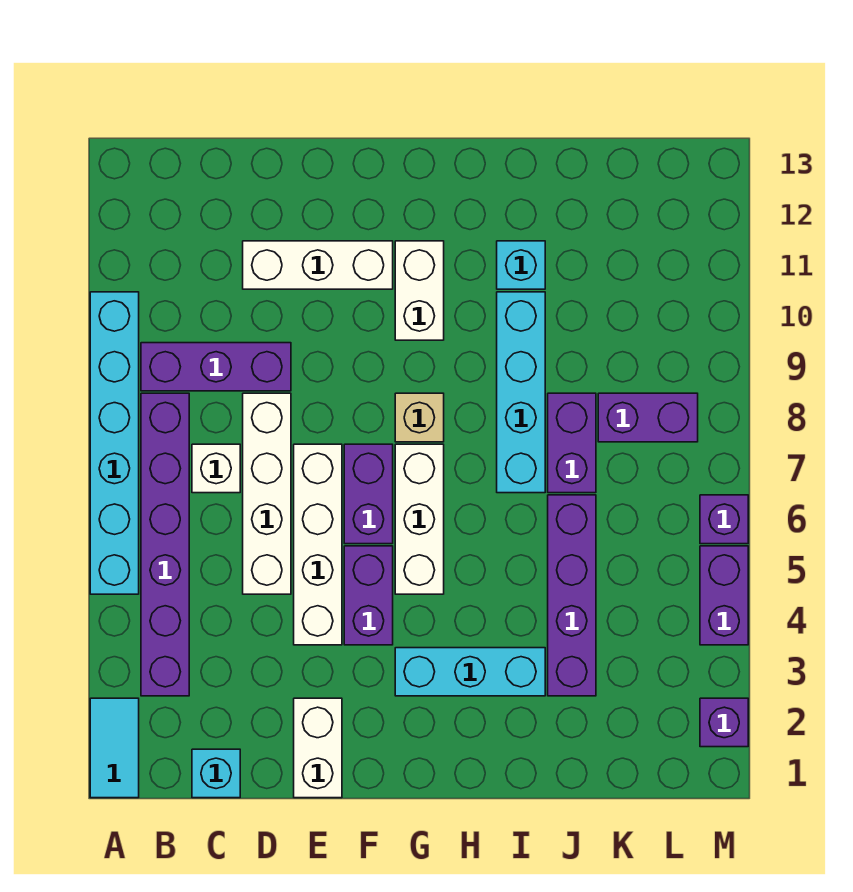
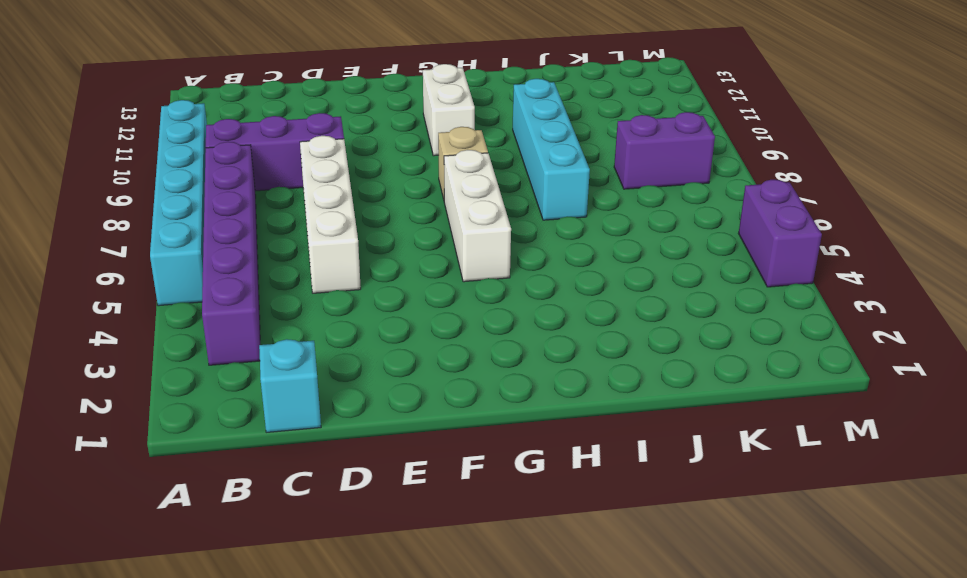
none -> cyan tile A1:A2 level 1
none -> white brick C7 level 1
none -> white brick D11:F11 level 1

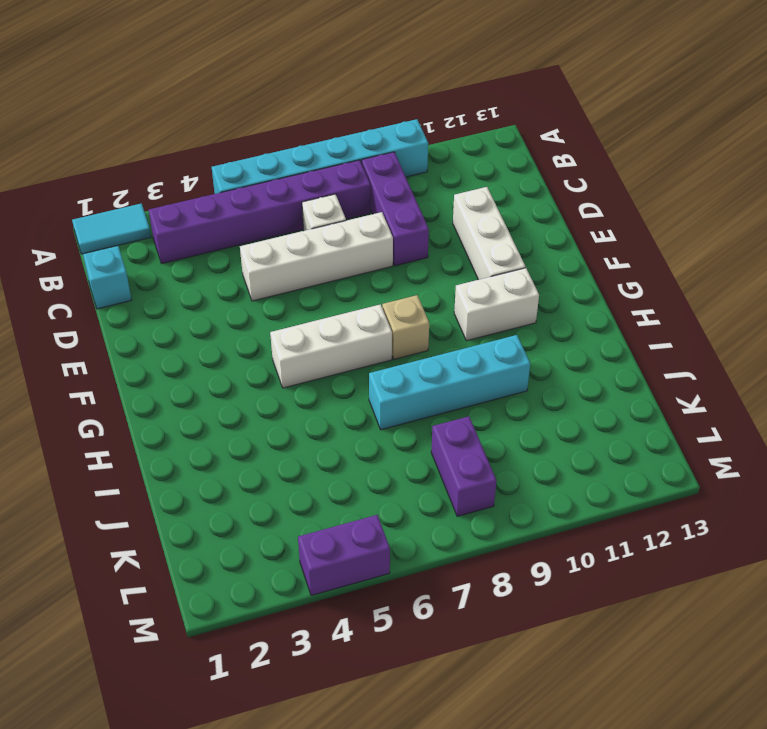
none -> white brick E1:E2 level 1
none -> white brick E4:E7 level 1
none -> purple brick F4:F5 level 1

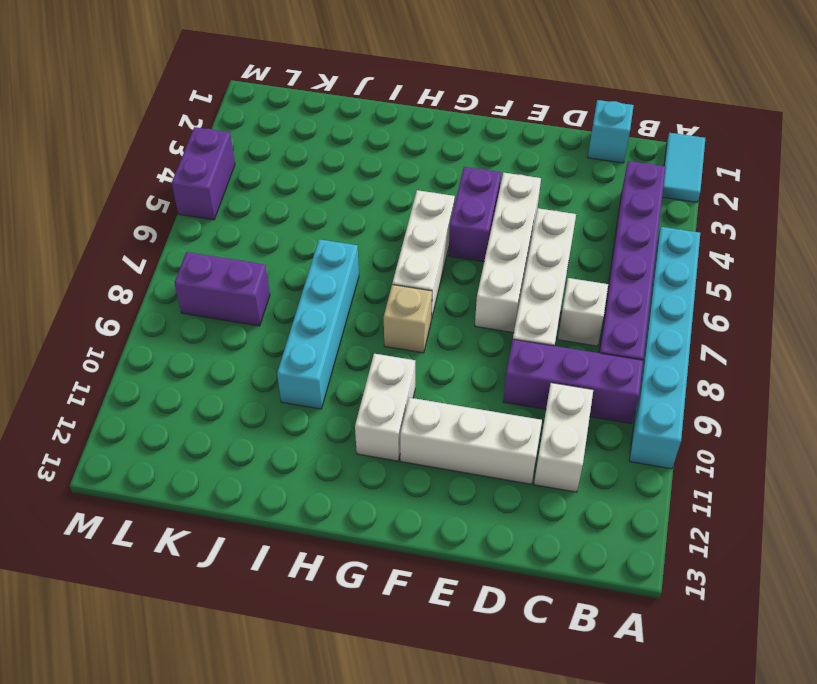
white brick C10:C11 level 1 -> white brick E1:E2 level 1
none -> purple brick F6:F7 level 1
none -> cyan brick G3:I3 level 1
none -> cyan brick I11 level 1

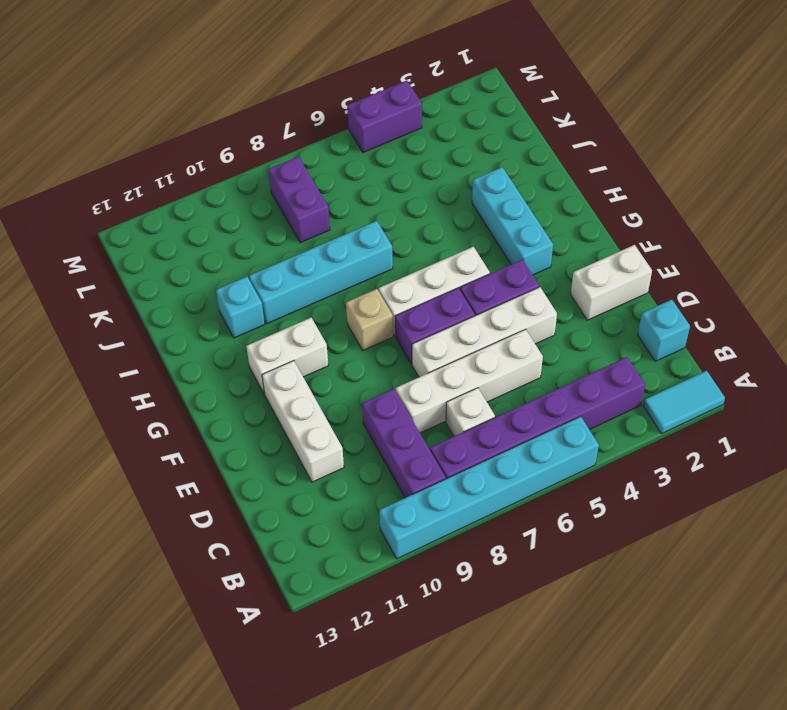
none -> purple brick J3:J6 level 1
none -> purple brick J7:J8 level 1
none -> purple brick M2 level 1

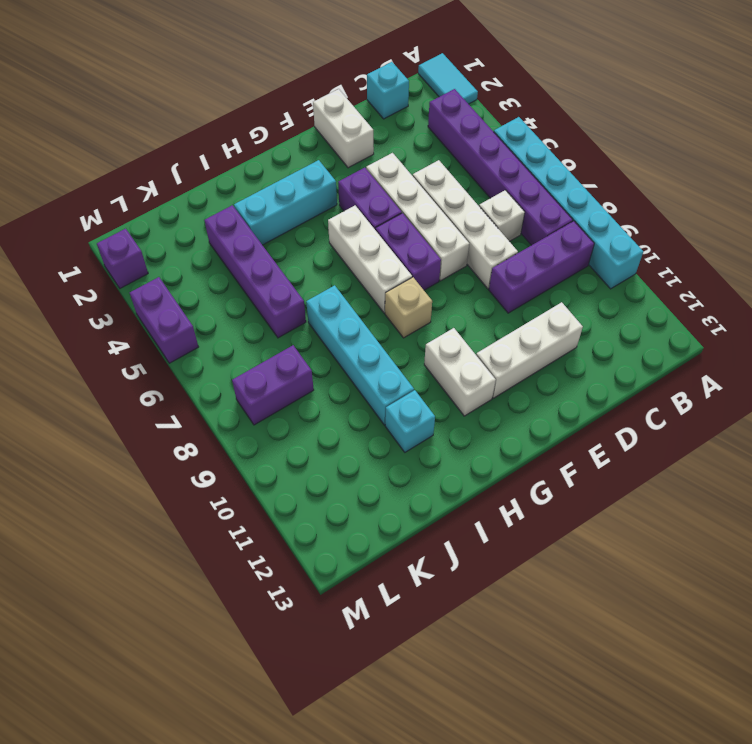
none -> purple brick J7:J8 level 1
none -> purple brick M6 level 1

